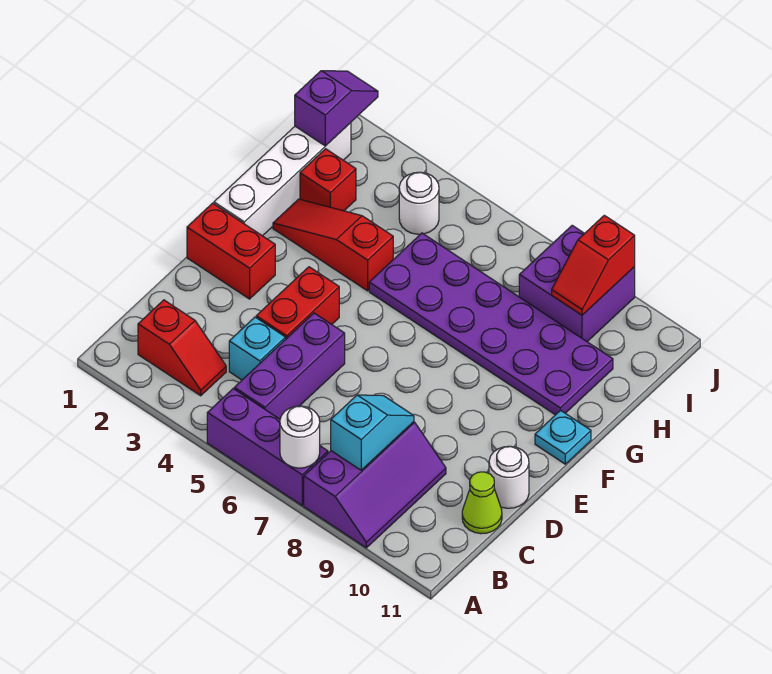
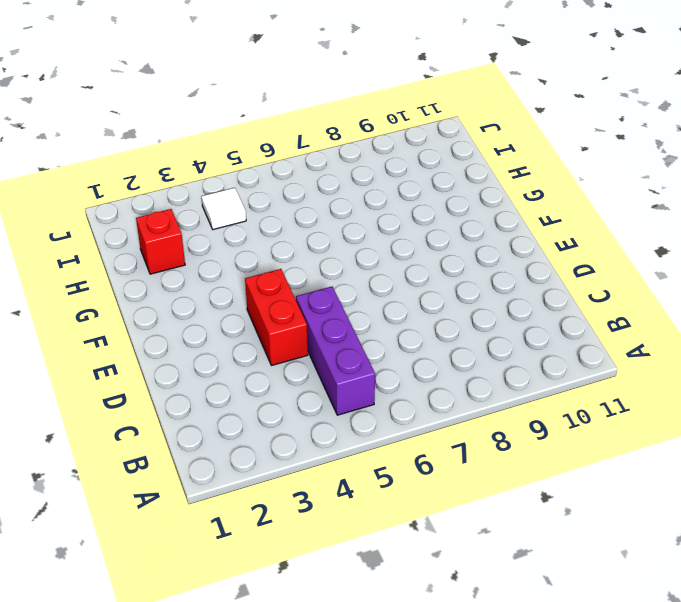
white tile I4 level 1 -> white round brick I4 level 1
none -> purple brick A5:A7 level 1
none -> purple slope A8:C9 level 1 top 8
none -> red slope B2:B3 level 1 top 2

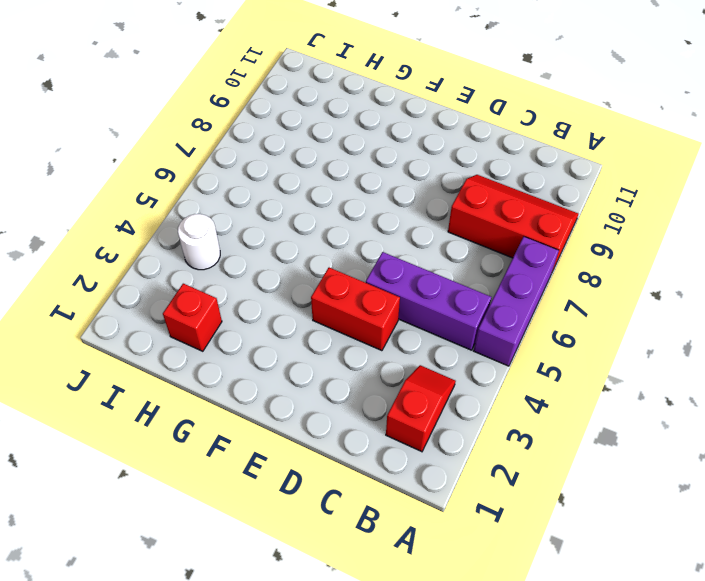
red slope A8:C9 level 1 top 8 -> purple slope A8:C9 level 1 top 8
none -> cyan brick C4 level 1
none -> lime cone C11 level 1
none -> white round brick D11 level 1

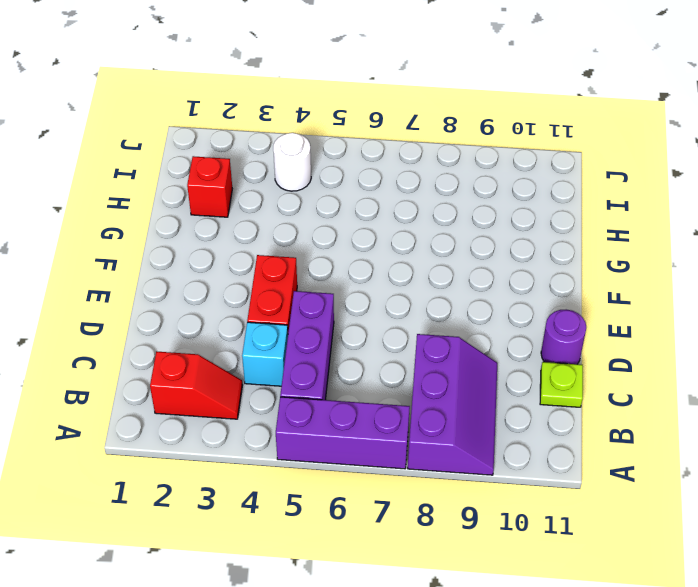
lime plate C11 level 1 -> lime cone C11 level 1
purple round brick D11 level 1 -> white round brick D11 level 1
none -> red brick E1:E2 level 1
none -> white brick F1:I1 level 1
none -> cyan plate F11 level 1

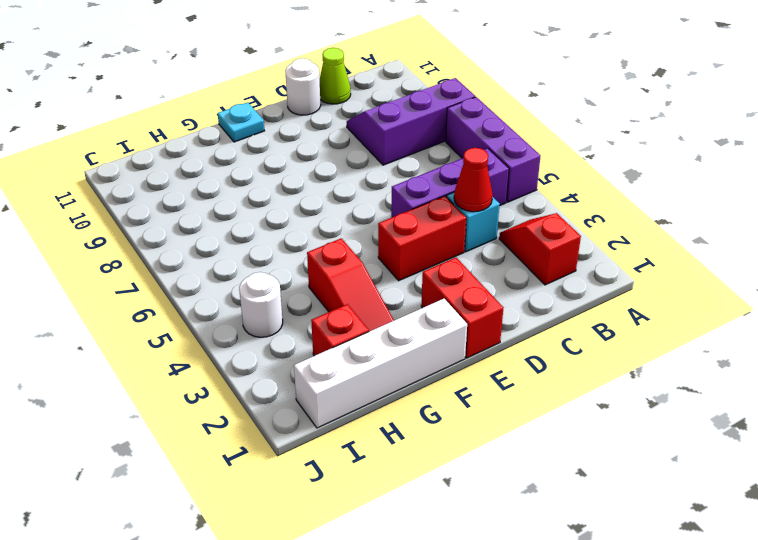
red cone C4 level 2 -> none
none -> purple plate G5:H10 level 1
none -> purple brick I8:J9 level 1
none -> white round brick A7 level 2

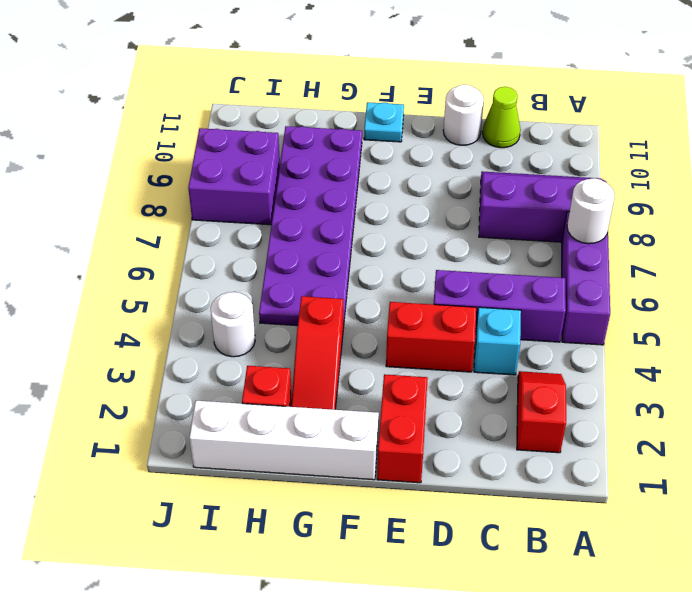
none -> cyan slope B8:C8 level 2 top B
none -> purple slope I1:J1 level 2 top I
none -> red slope I9:J9 level 2 top J

